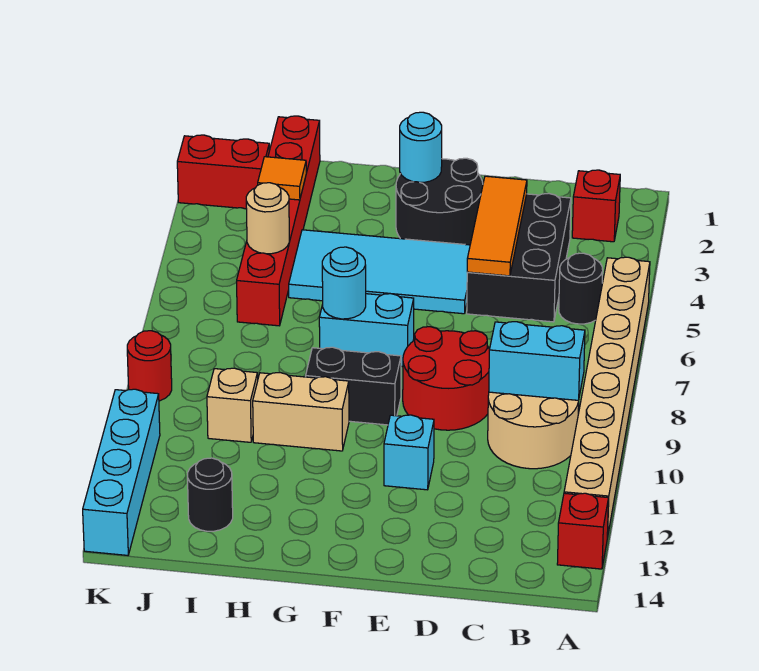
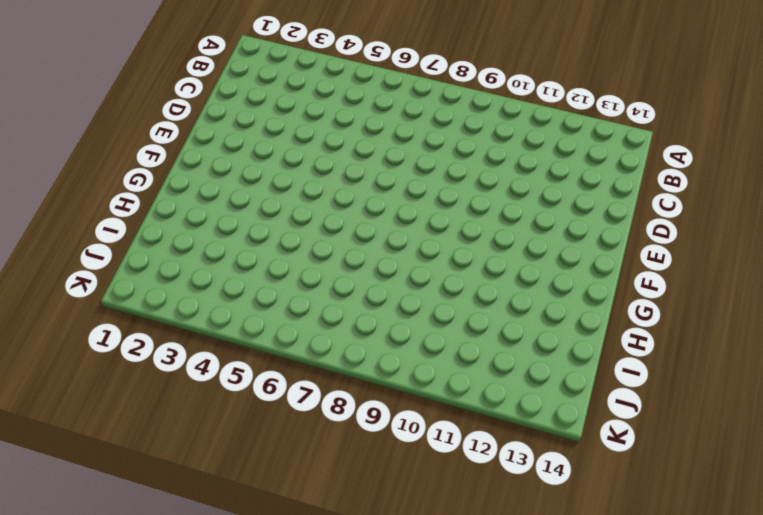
none -> tan brick A5:A12 level 1
none -> red brick A13 level 1
none -> red brick B2 level 1

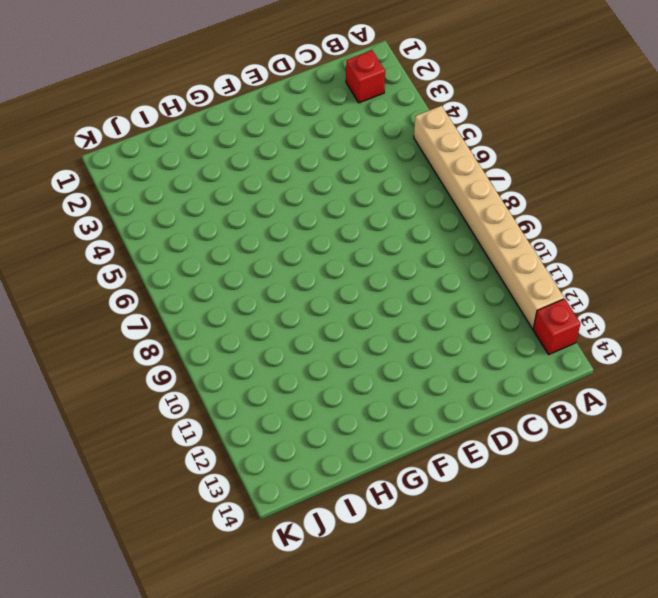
none -> black round brick B5 level 1
none -> tan round brick B9:C10 level 1
none -> black brick C3:D5 level 1

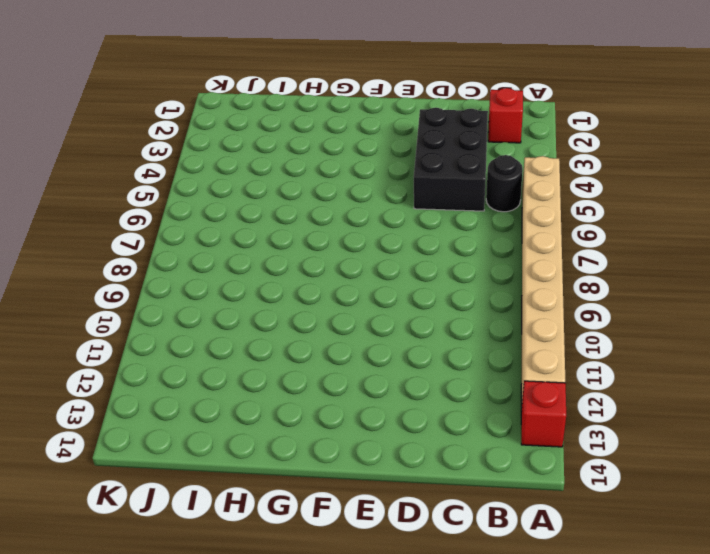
none -> tan round brick B9:C10 level 1
none -> red round brick D8:E9 level 1
none -> black round brick E2:F3 level 1

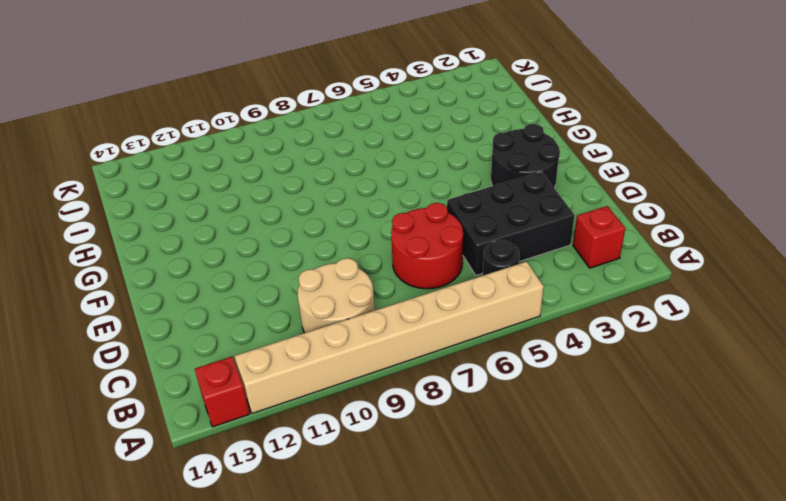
red round brick C6:D7 level 1 -> red round brick D8:E9 level 1
none -> cyan tile E4:H5 level 1
none -> cyan brick E11 level 1
none -> cyan brick F7:G7 level 1

